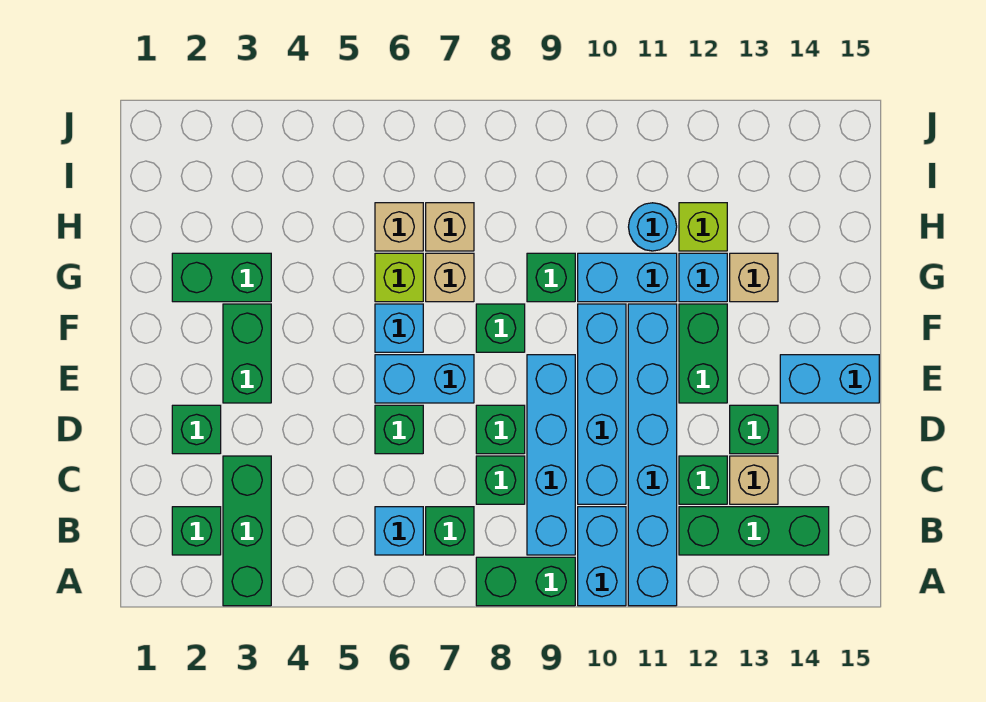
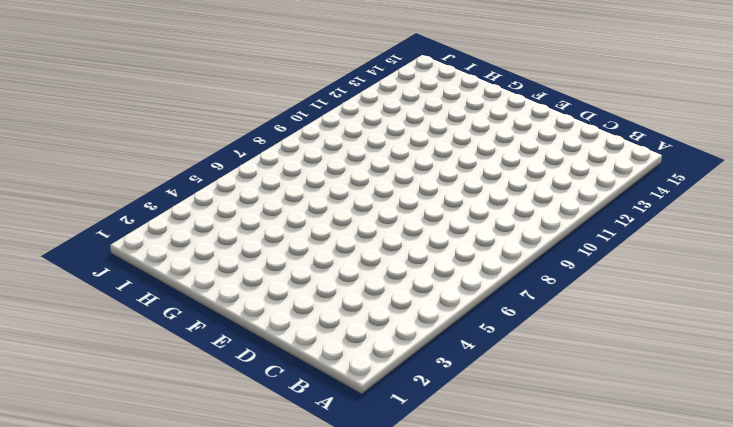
none -> green brick A3:C3 level 1
none -> green brick A8:A9 level 1
none -> cyan brick A10:B10 level 1
none -> cyan brick A11:F11 level 1

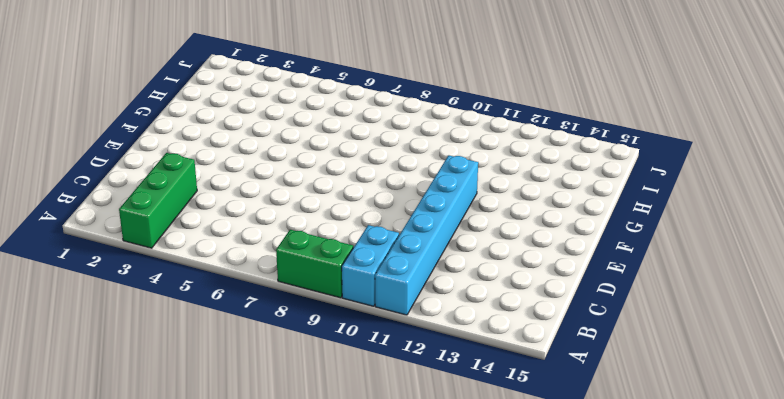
none -> green brick B2 level 1
none -> cyan brick B6 level 1
none -> green brick B7 level 1
none -> cyan brick B9:E9 level 1

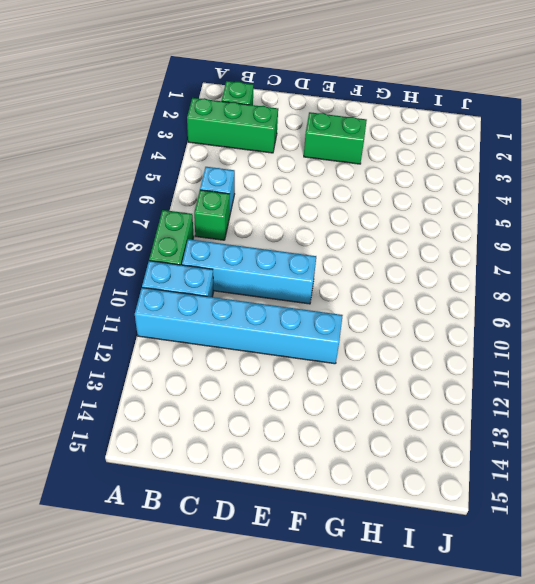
none -> green brick B12:B14 level 1
none -> green brick C8 level 1
none -> cyan brick C10:F10 level 1
none -> green brick C12 level 1

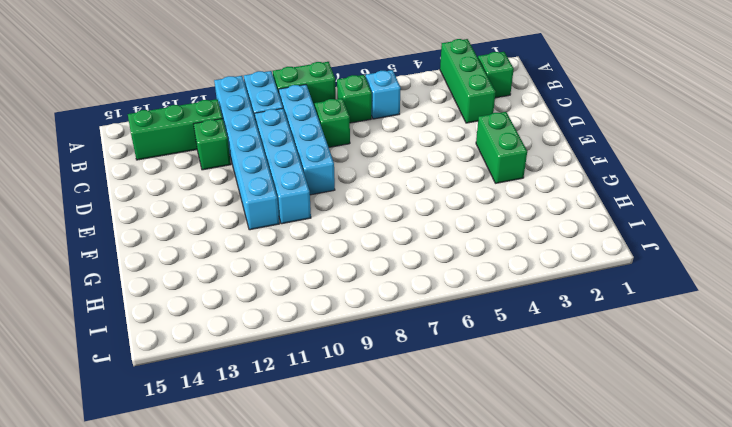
none -> tan brick C13 level 1
none -> green brick D2 level 1
none -> green brick D6 level 1
none -> green brick D8 level 1

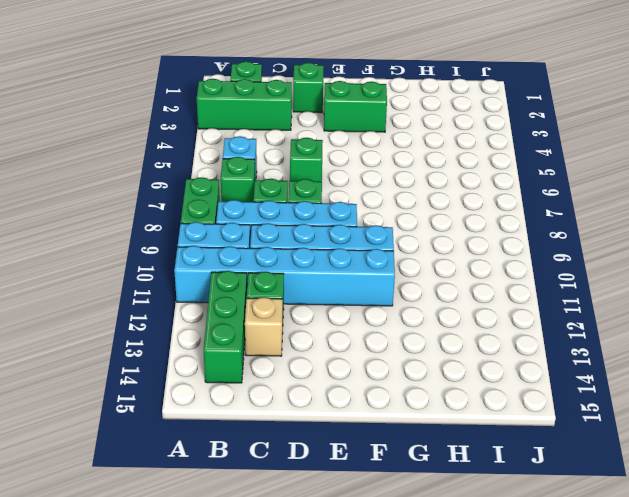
none -> green brick D13 level 1
none -> cyan brick E6:E7 level 1
none -> green brick E12:F12 level 1
none -> cyan brick E14:E15 level 1

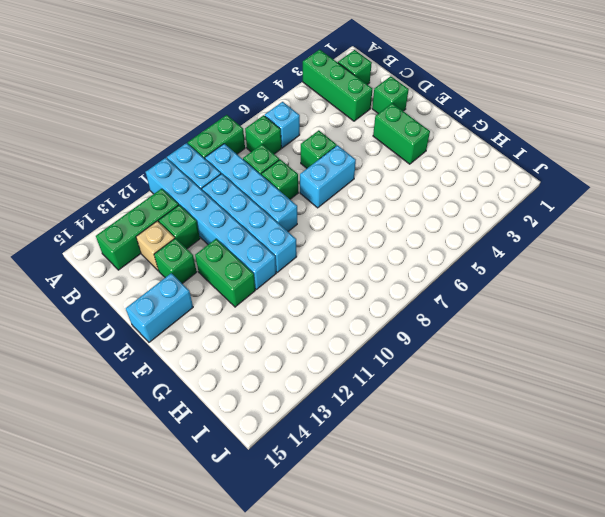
none -> cyan brick F6 level 1
none -> green brick F8 level 1
none -> green brick G2:G3 level 1
none -> lime brick G6 level 1

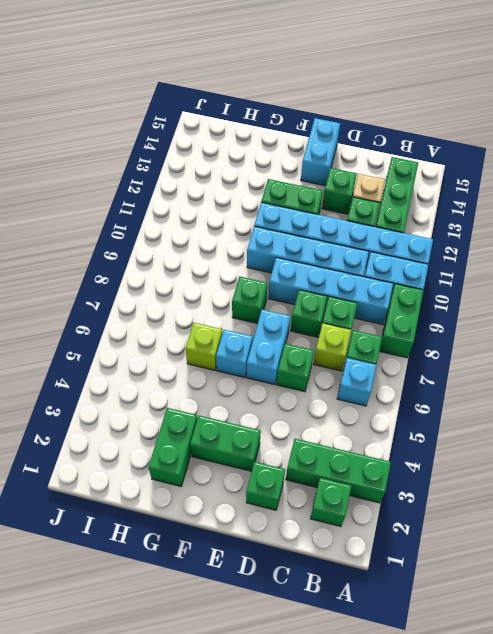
lime brick C7 level 1 -> lime brick H12 level 1
none -> tan brick G7 level 1
none -> green brick G9 level 1
none -> cyan brick G10:G11 level 1
none -> cyan brick G12 level 1

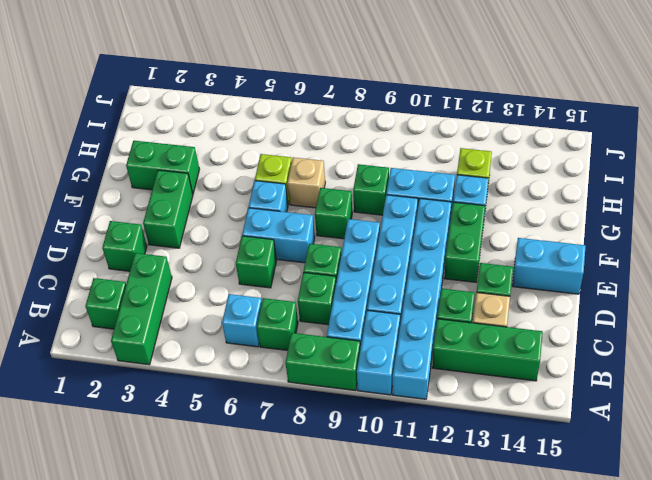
none -> tan brick G13 level 1
none -> tan brick H6 level 1
none -> tan brick H7 level 1
none -> cyan round brick H11 level 1

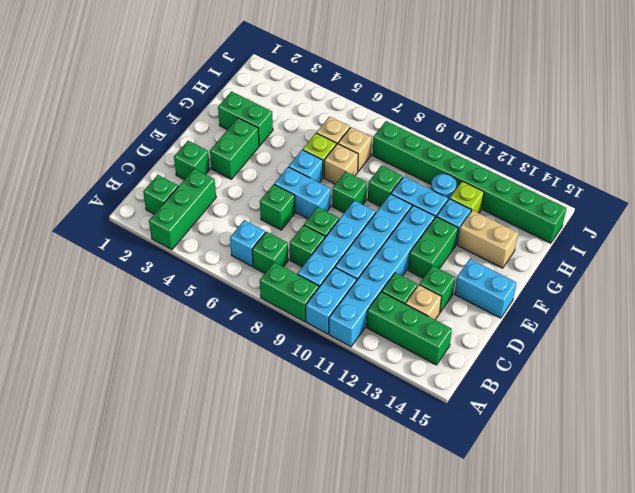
tan brick G13:G14 level 1 -> tan brick G13 level 1
green brick I8:I15 level 1 -> none

